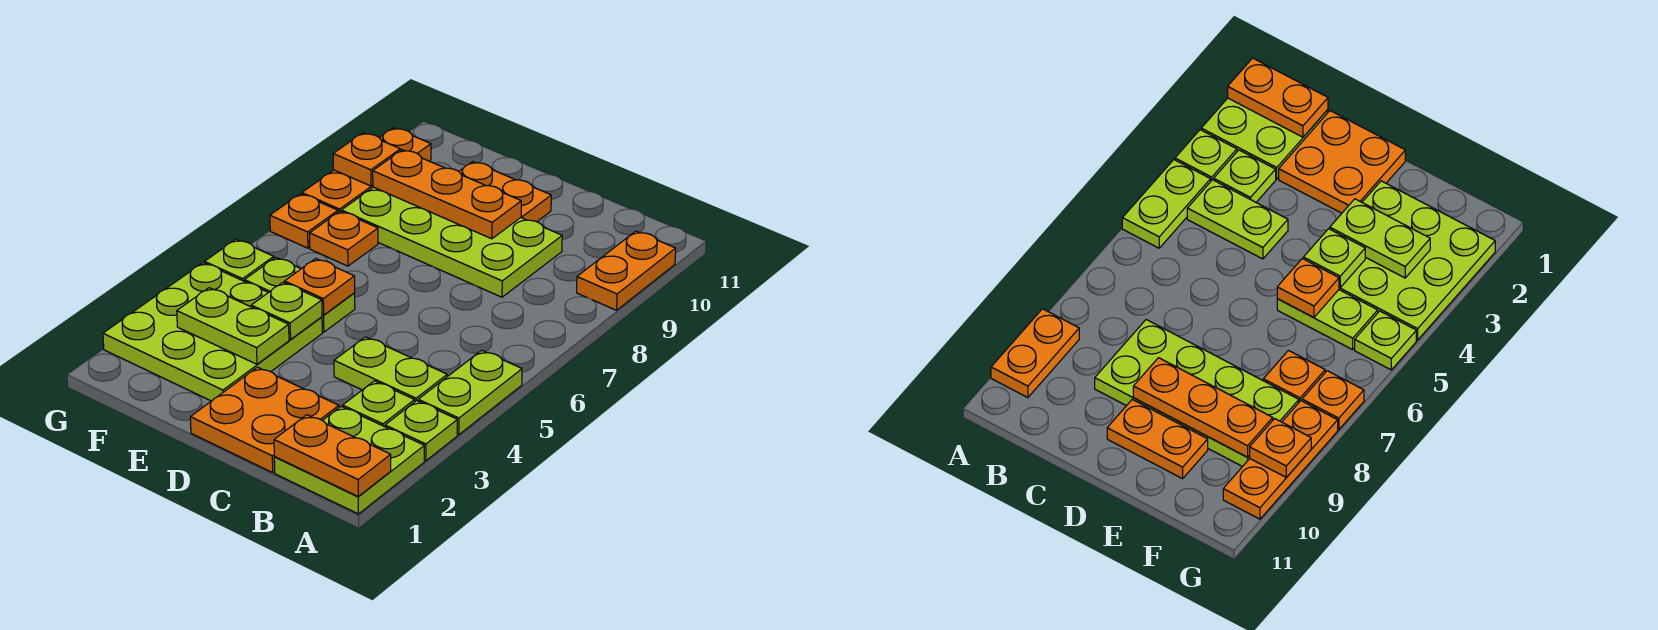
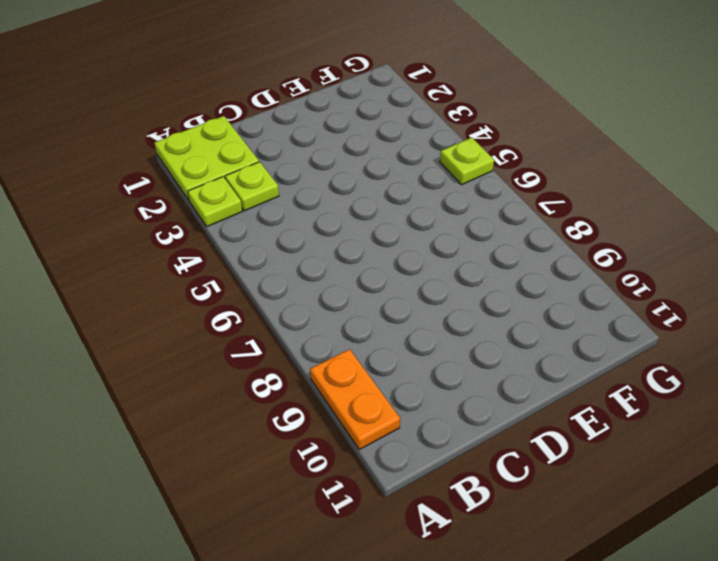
none -> lime plate A4:A5 level 1
none -> lime plate B4:C4 level 1
none -> orange plate C1:D2 level 1

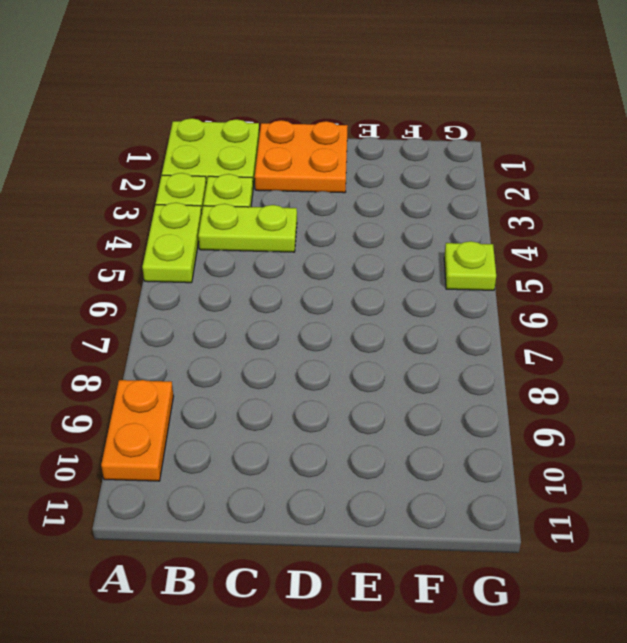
none -> lime plate C8:F9 level 1
none -> orange plate D10:E10 level 1
none -> lime plate E2:G4 level 1

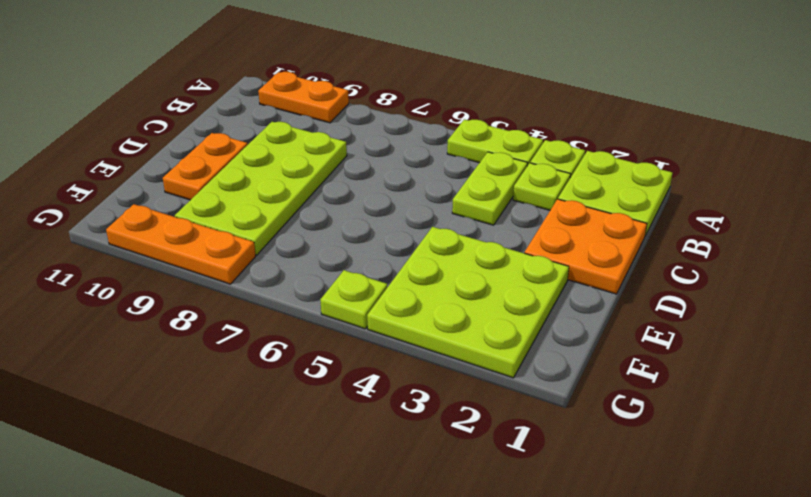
none -> lime plate E5:F5 level 1
none -> orange plate F7 level 1
none -> orange plate G7 level 1

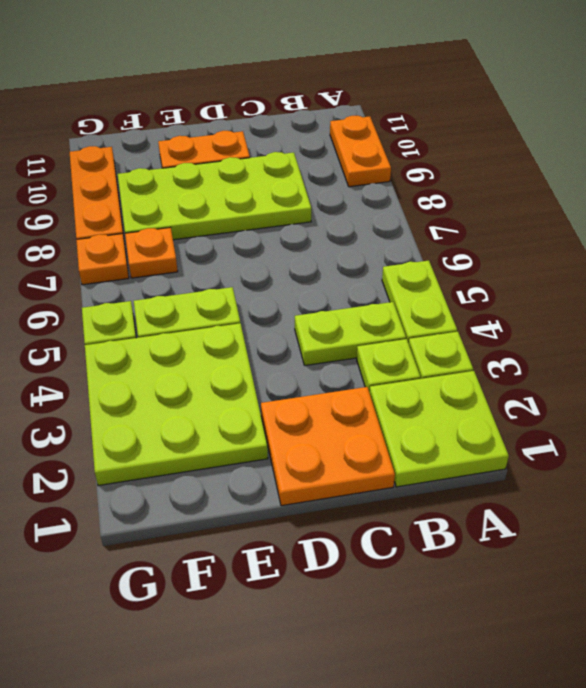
none -> orange plate A1:B1 level 2
none -> orange plate D9:F9 level 2
none -> lime plate E3:F3 level 2

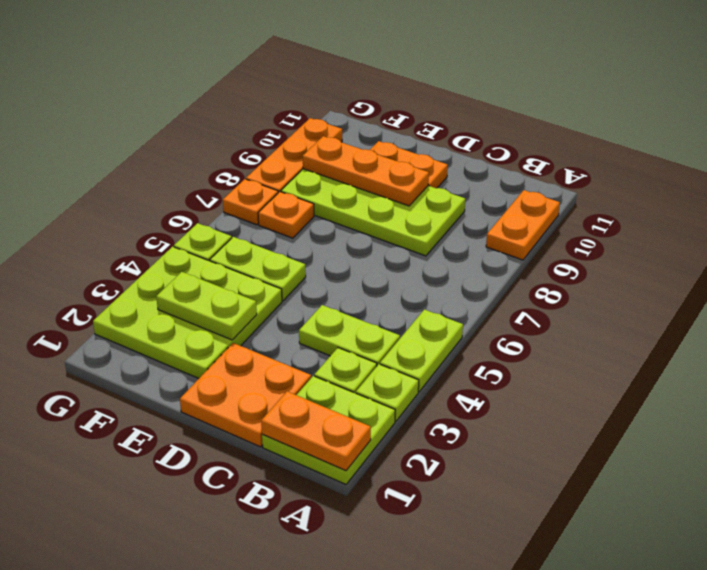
none -> lime plate E4 level 2
none -> orange plate E5 level 2
none -> orange plate G9 level 2

